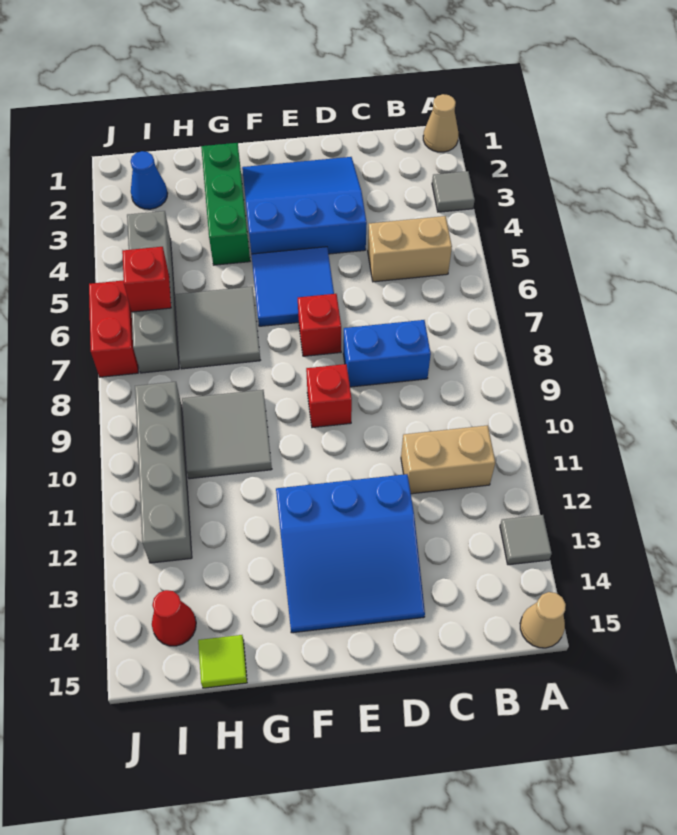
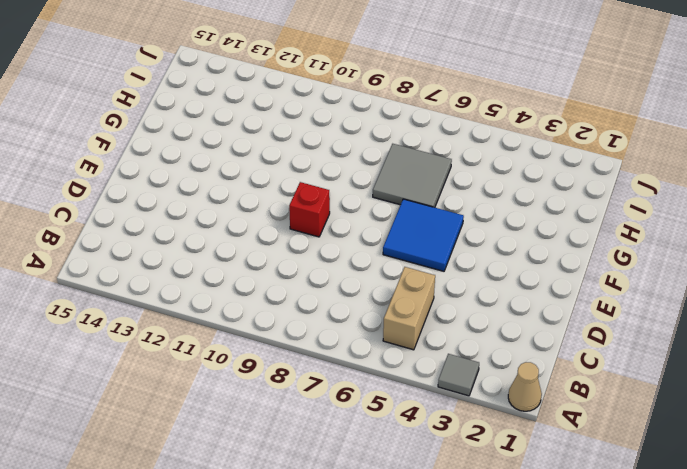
none -> grey tile A13 level 1
none -> tan cone A15 level 1
none -> tan brick B11:C11 level 1

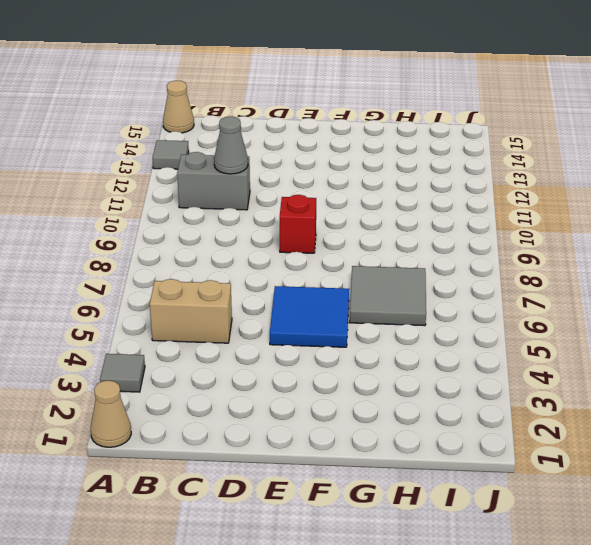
grey brick B11:C11 level 1 -> tan brick B11:C11 level 1
grey cone C11 level 2 -> none
none -> blue brick C8:D8 level 1
none -> blue slope D2:F4 level 1 top 4
none -> blue slope D12:F14 level 1 top 12

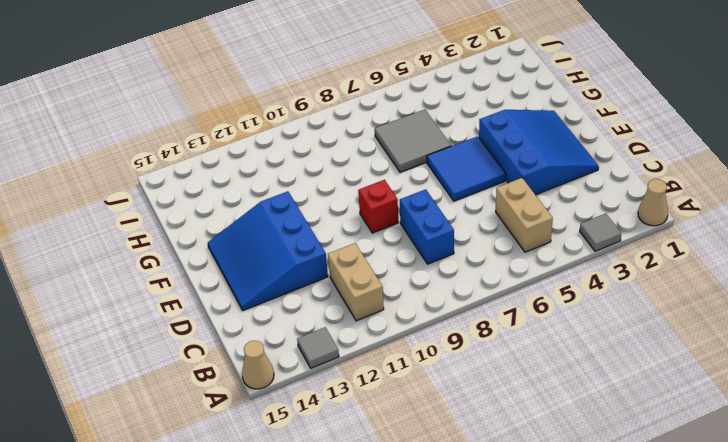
none -> red brick E7 level 1
none -> green brick G2:G4 level 1
none -> grey tile G9:H10 level 1

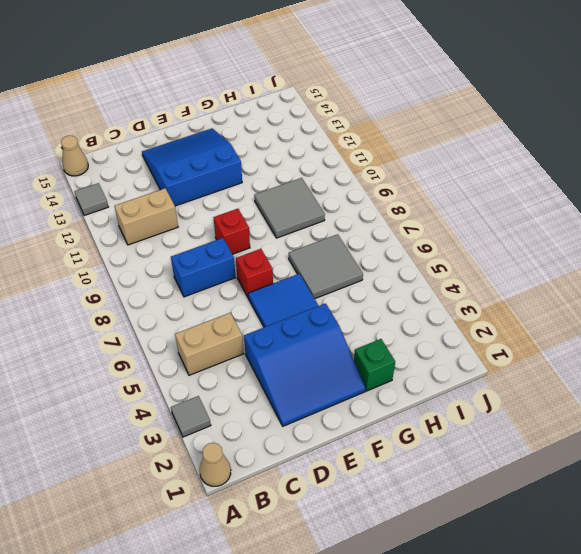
green brick G2 level 1 -> green brick G2:G4 level 1
none -> lime tile H15 level 1
none -> blue cone I2 level 1
none -> grey brick I4:I7 level 1

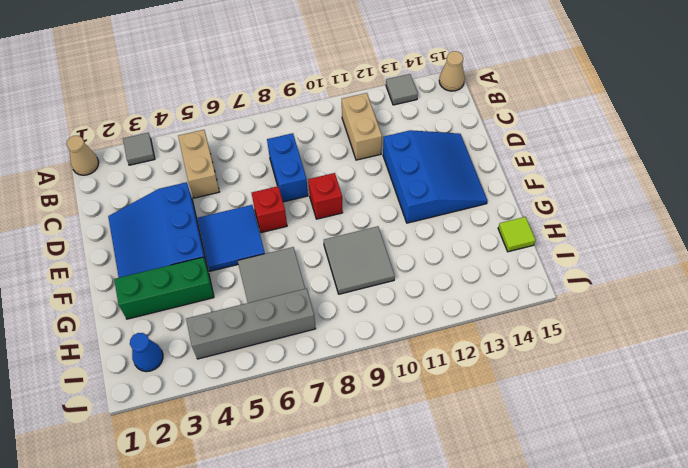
none -> grey brick I9:I12 level 1
none -> red cone I14 level 1
none -> red brick J6:J7 level 1

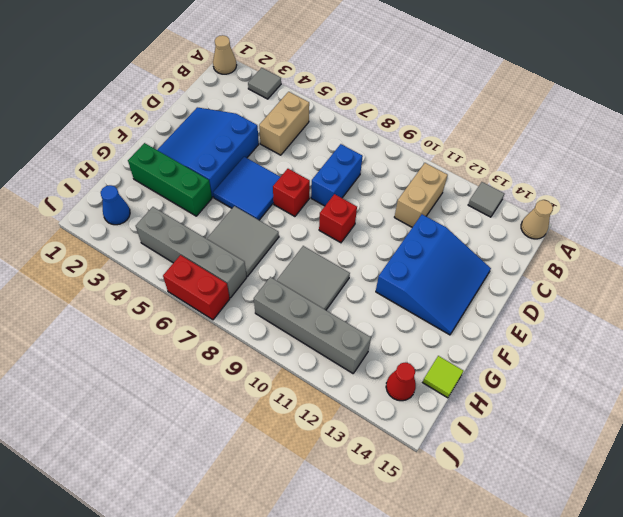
none -> red brick I6 level 2

